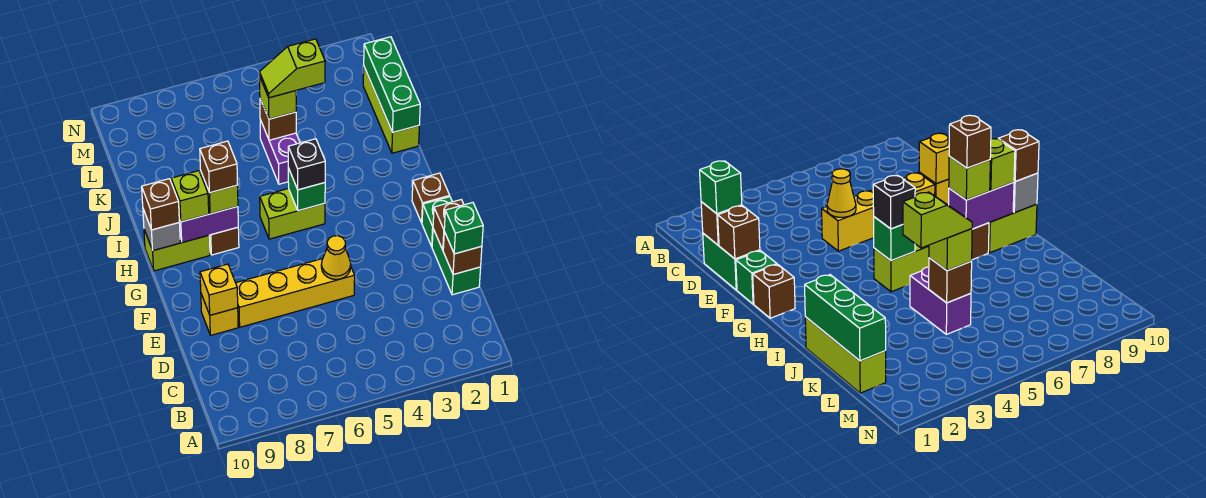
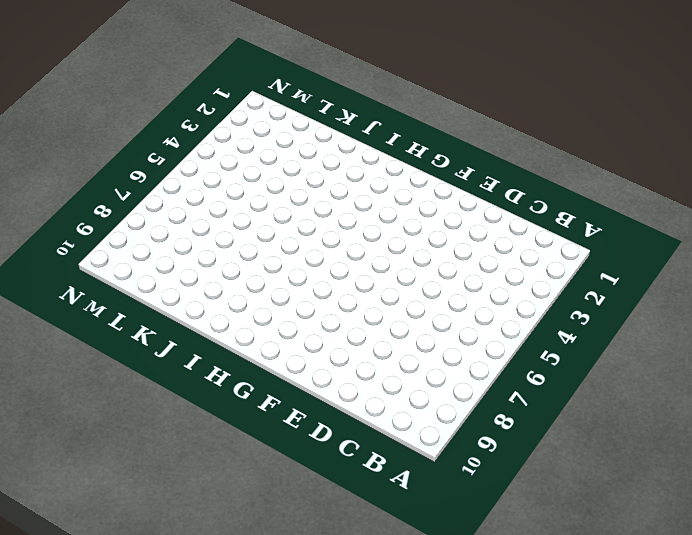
none -> green brick D1:E1 level 1
none -> yellow brick E5:E8 level 1
none -> yellow brick E9 level 1

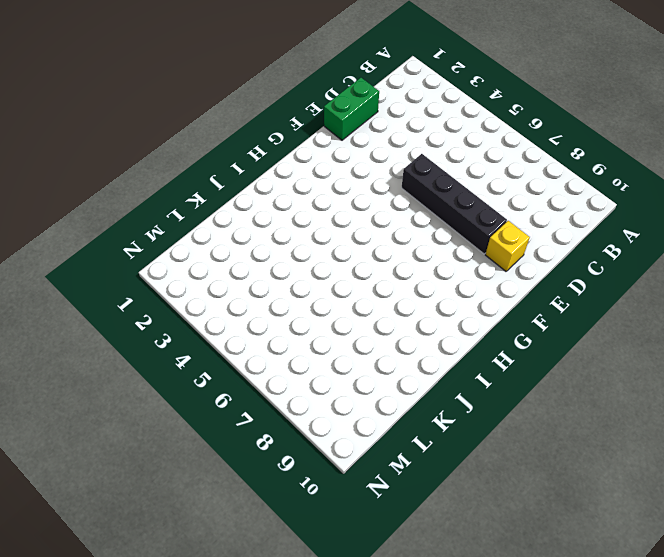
black brick E5:E8 level 1 -> yellow brick E5:E8 level 1
none -> green brick F1 level 1
none -> brown brick G1 level 1
none -> lime brick H5:H6 level 1

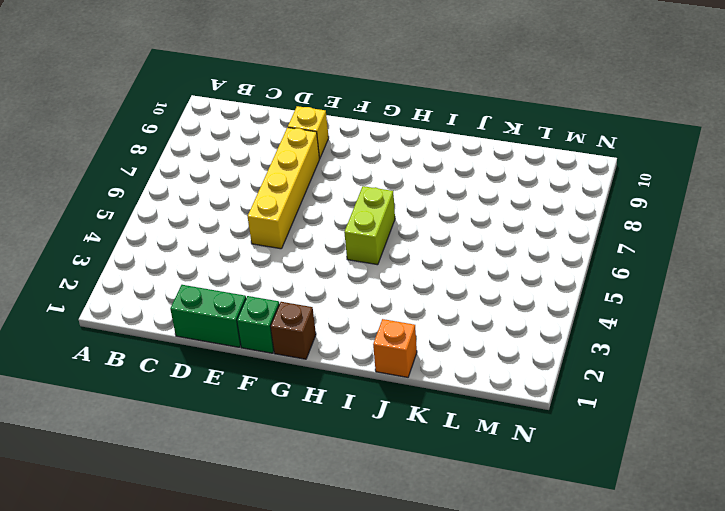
orange brick J1 level 1 -> lime brick J1:L1 level 1
none -> brown brick H8 level 1
none -> lime brick H9:H10 level 1
none -> purple brick J5:K5 level 1

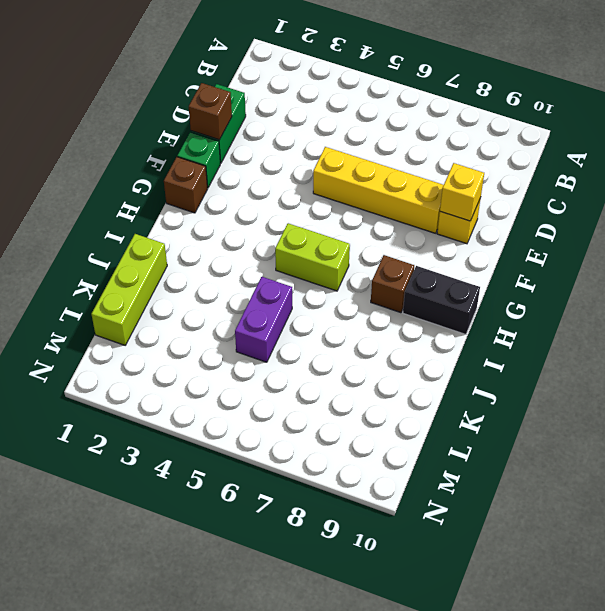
black brick H9:H10 level 1 -> lime brick H9:H10 level 1
none -> brown brick D1 level 2
none -> yellow cone E5 level 2
none -> green brick H5 level 2

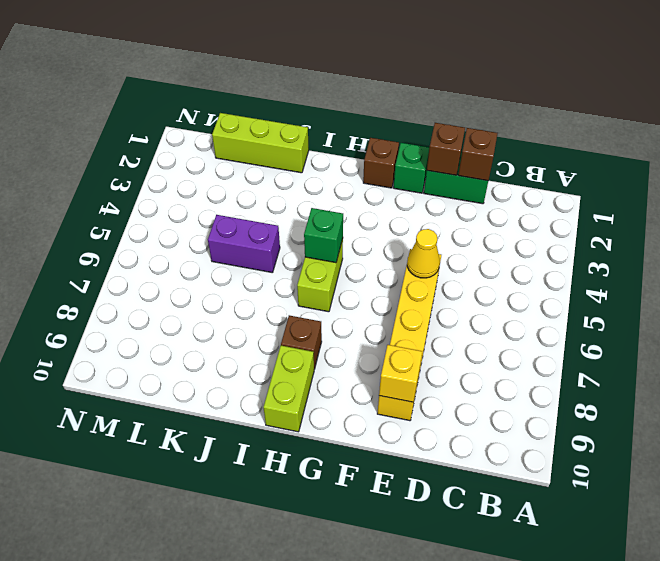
none -> purple brick H8:H9 level 2
none -> grey brick H10 level 2
none -> green brick J1:L1 level 2

